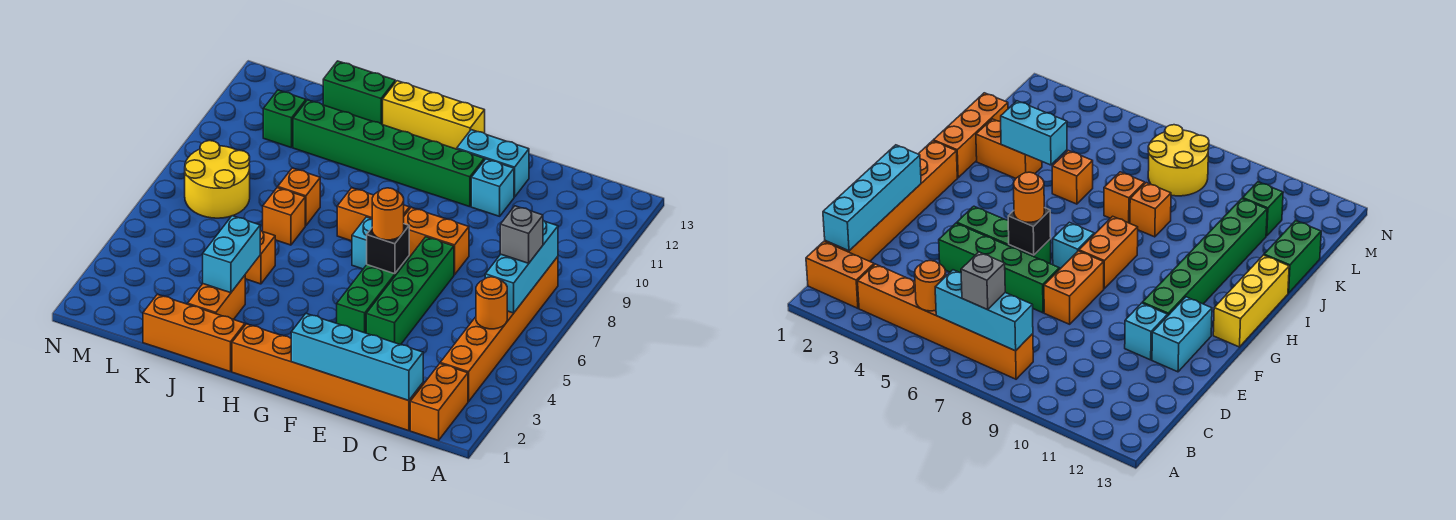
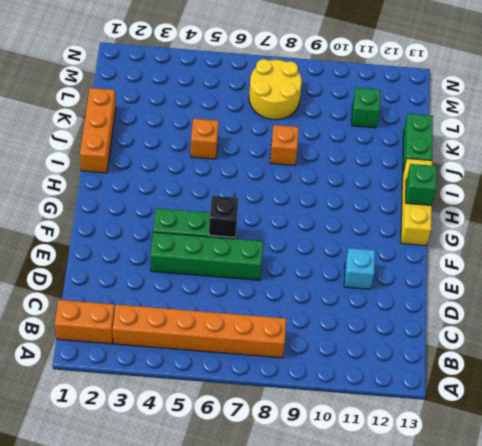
green brick H13 level 2 -> none
none -> orange brick C1:H1 level 1
none -> orange brick E8:F8 level 1
none -> cyan brick E12:F12 level 1

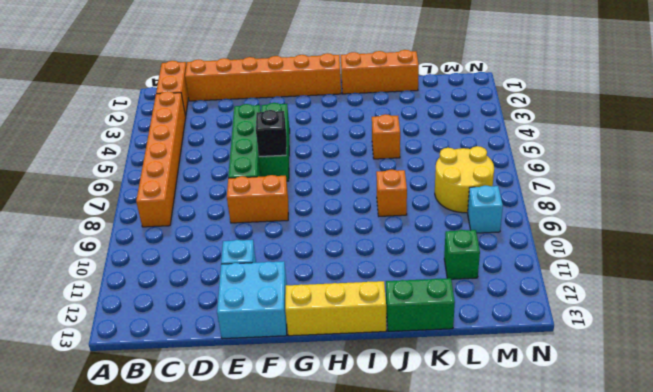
cyan brick E12:F13 level 1 -> cyan brick E12:F12 level 1
cyan brick M9 level 1 -> cyan brick G7 level 1
none -> green brick F11:K11 level 1
none -> orange brick G8:H8 level 1
none -> orange brick J2:J3 level 1

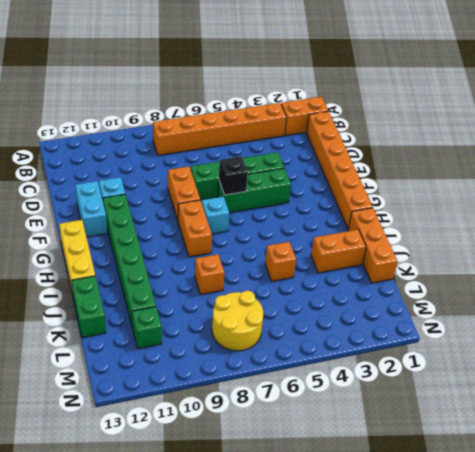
none -> orange brick J7 level 1
none -> orange round brick B5 level 2
none -> cyan brick B6:B8 level 2

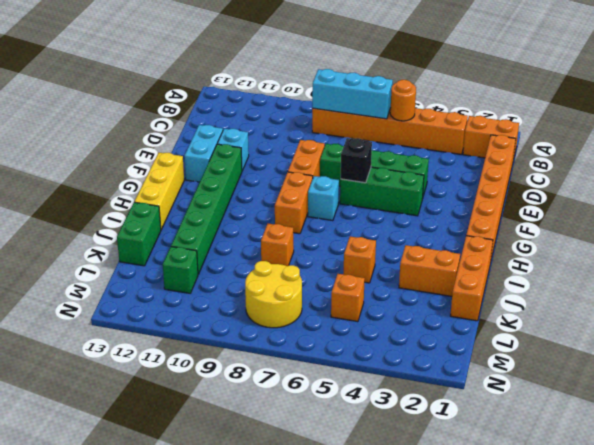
orange brick L5 level 1 -> orange brick J7 level 1
none -> cyan brick C1:F1 level 2
none -> cyan brick J3:J4 level 2
none -> grey brick B7 level 3

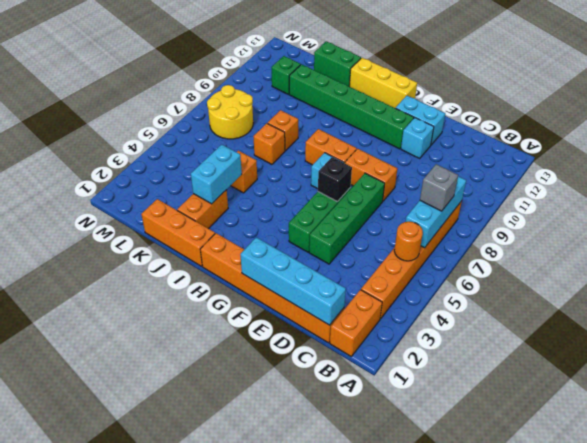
none -> orange round brick F6 level 3

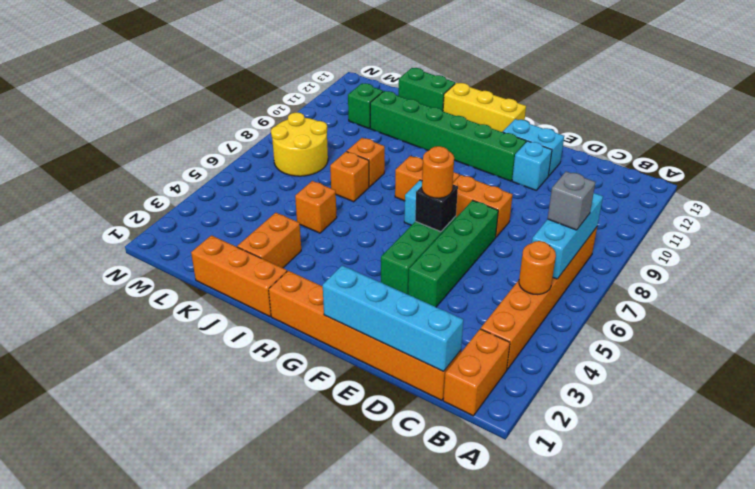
none -> cyan brick J3:J4 level 2

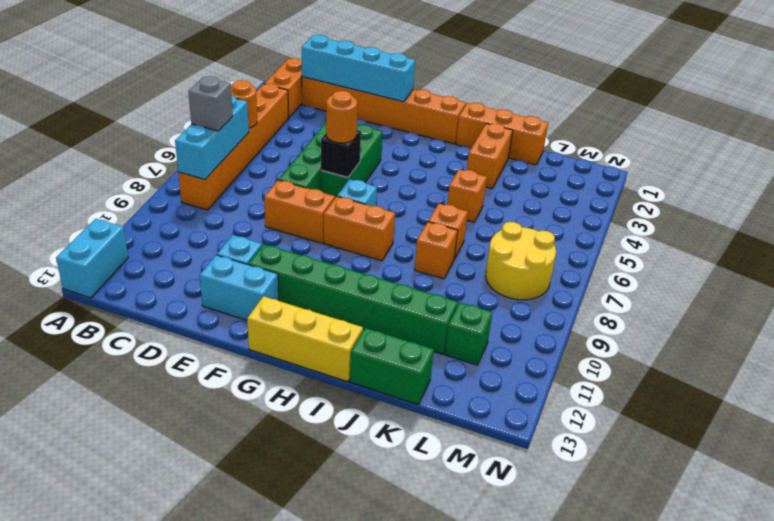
cyan brick A12:A13 level 1 -> cyan brick J3:J4 level 2

